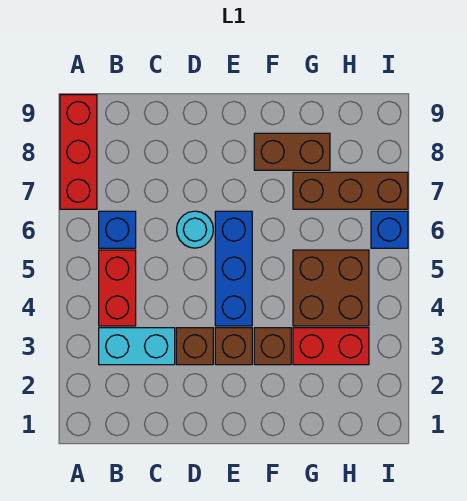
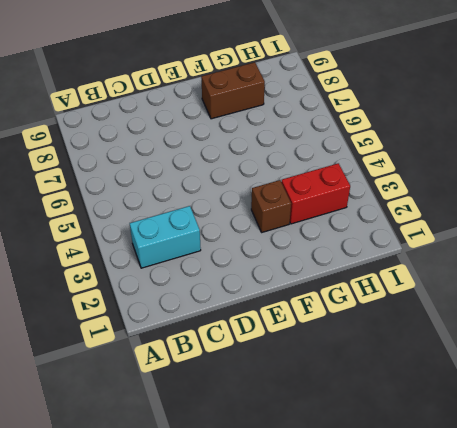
none -> red brick A7:A9 level 1
none -> red brick B4:B5 level 1
none -> blue brick B6 level 1

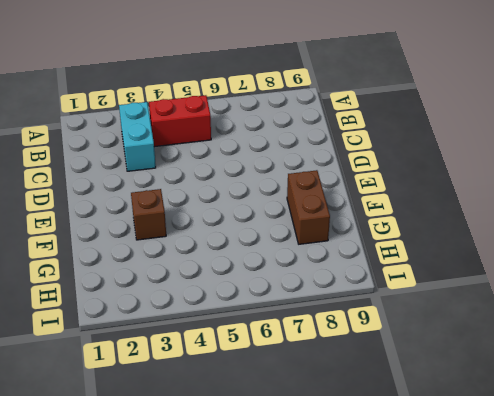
none -> red brick A7:A9 level 1
none -> blue brick B6 level 1
none -> brown brick D3 level 1

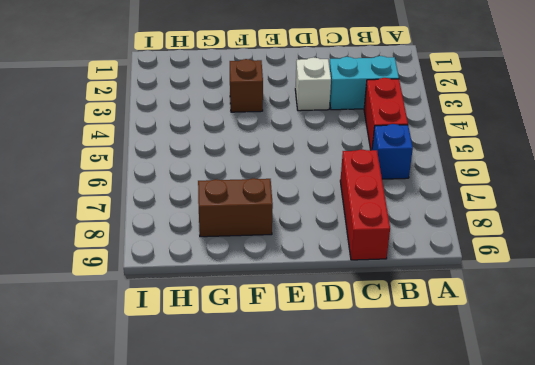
red brick C7:C9 level 1 -> red brick A7:A9 level 1
white brick D3 level 1 -> brown brick D3 level 1
none -> cyan round brick D6 level 1
none -> brown brick E3 level 1
none -> blue brick E4:E6 level 1

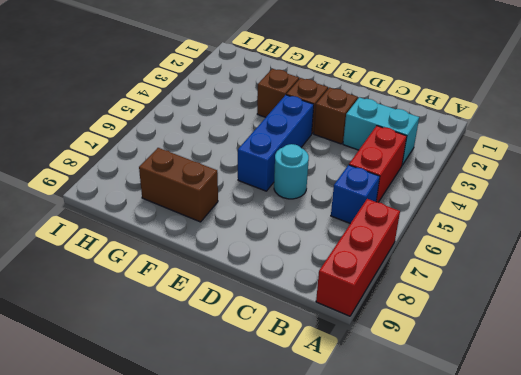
none -> red brick G3:H3 level 1
none -> brown brick G4:H5 level 1
none -> brown brick G7:I7 level 1

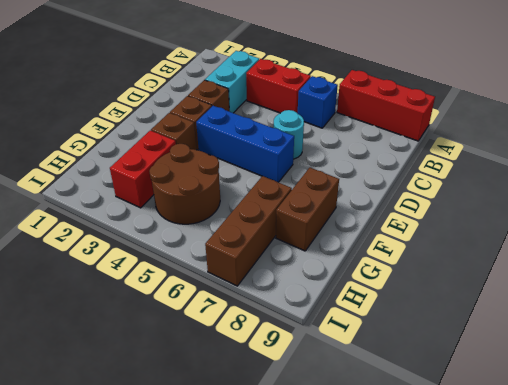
brown round brick G4:H5 level 1 -> brown brick G4:H5 level 1
none -> blue brick I6 level 1

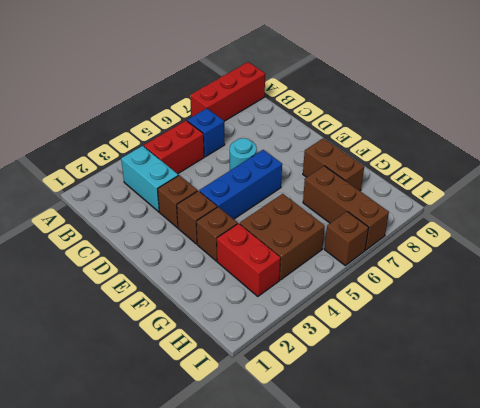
brown brick I6 level 1 -> blue brick I6 level 1

